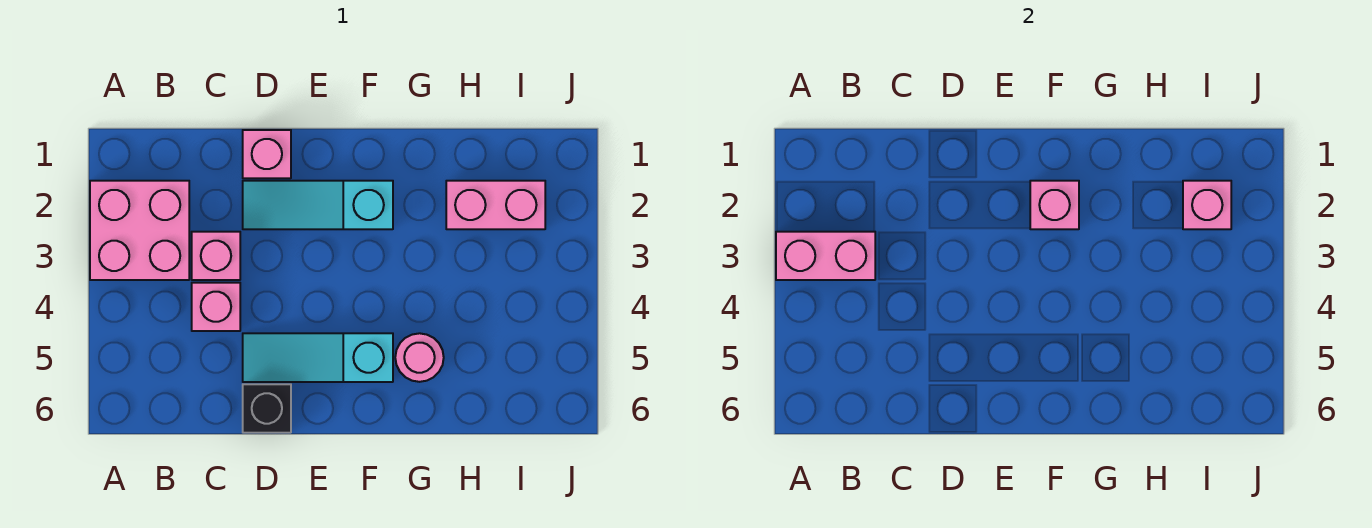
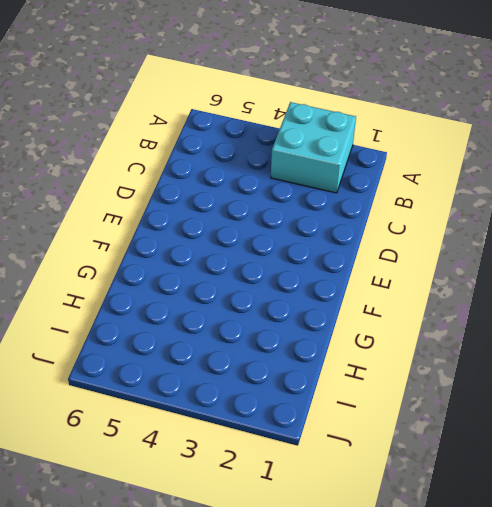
cyan brick A2:B3 level 1 -> pink brick A2:B3 level 1
none -> pink brick C3 level 1
none -> pink brick C4 level 1
none -> pink brick D1 level 1

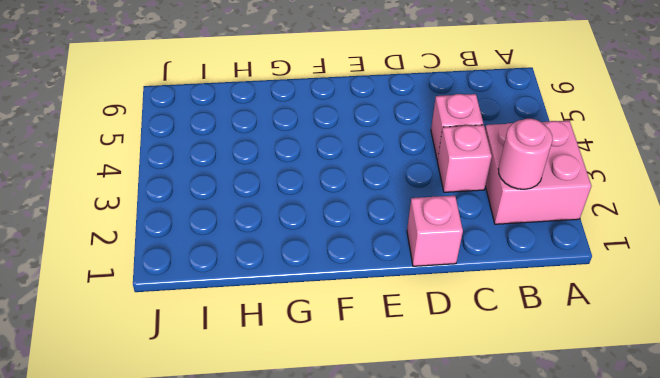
pink round brick B2 level 2 -> pink round brick G5 level 1
none -> cyan slope D2:F2 level 1 top F
none -> cyan slope D5:F5 level 1 top F
none -> black brick D6 level 1

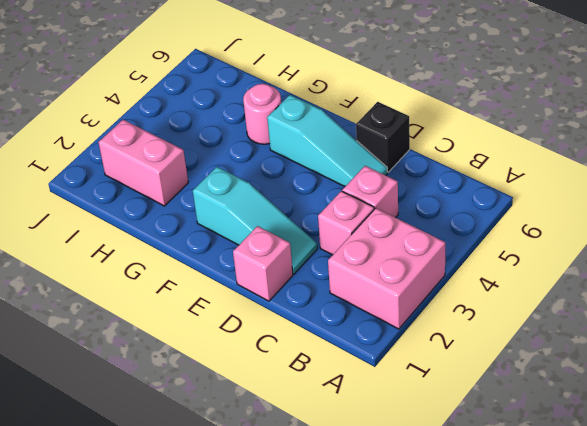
none -> pink brick A3:B3 level 2
none -> pink brick F2 level 2
none -> pink brick I2 level 2

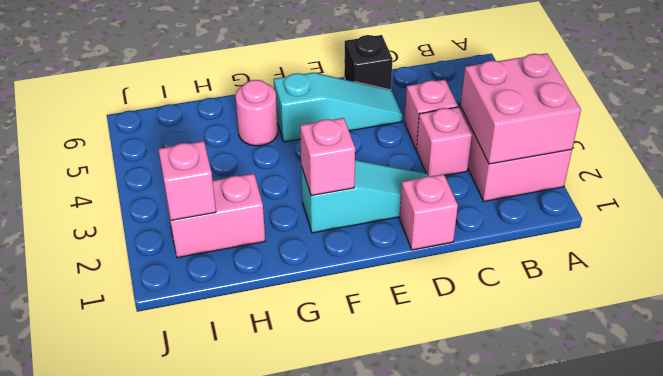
pink brick A2:B3 level 2 -> pink brick A3:B3 level 2

